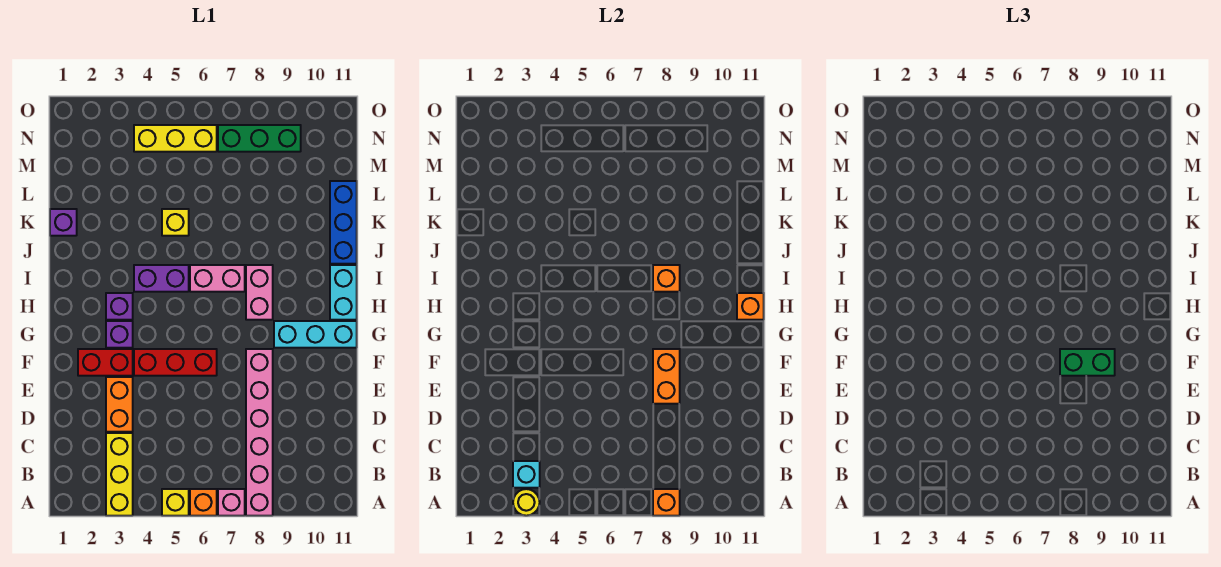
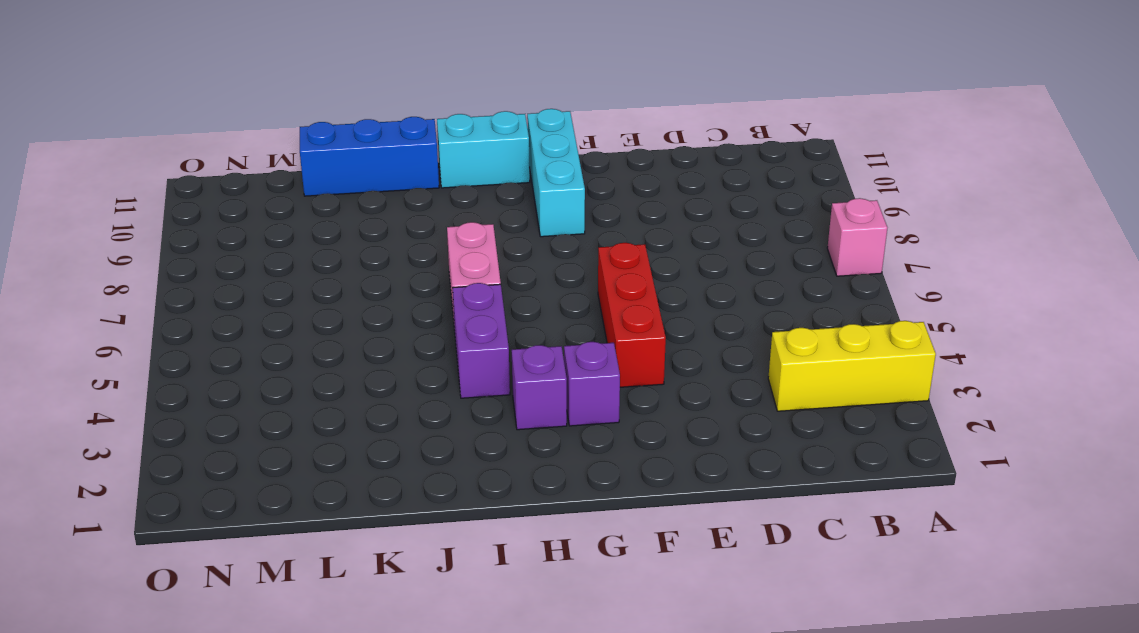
none -> yellow brick A5 level 1
none -> orange brick A6 level 1
none -> pink brick A8:F8 level 1

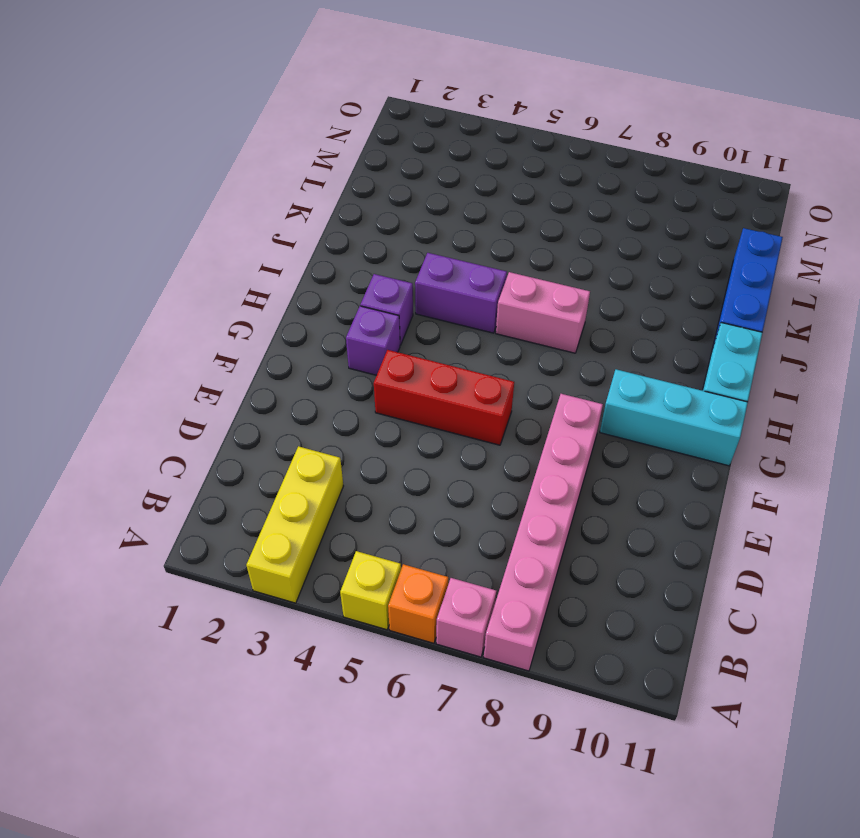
none -> orange brick D3:E3 level 1
none -> red brick F2:F3 level 1
none -> pink brick H8:I8 level 1

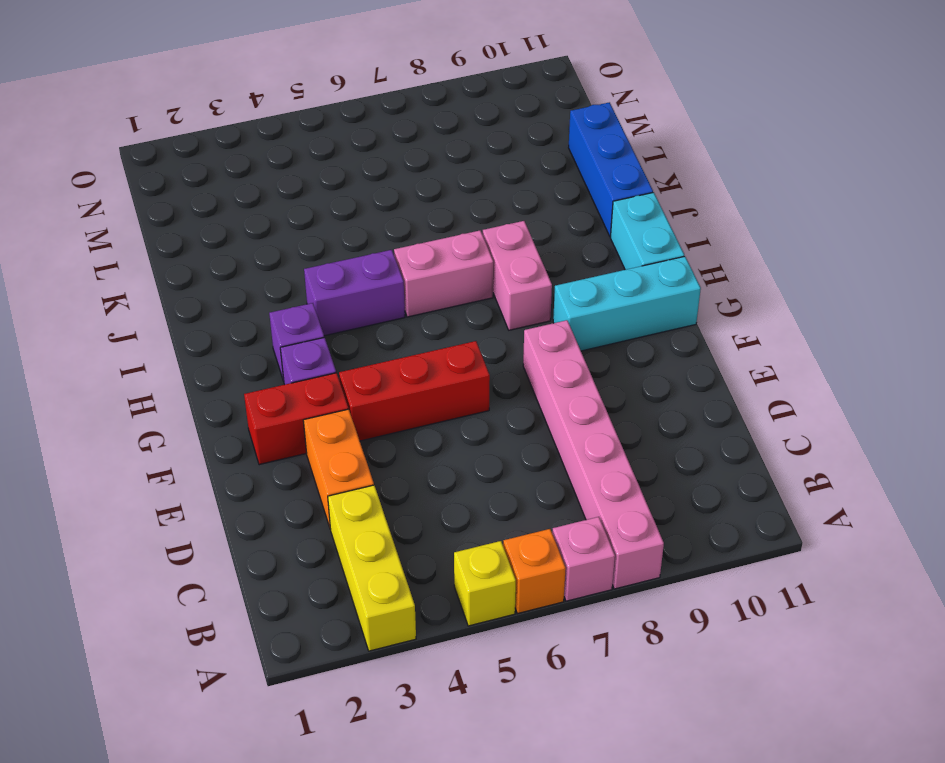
none -> purple brick K1 level 1
none -> yellow brick K5 level 1
none -> yellow brick N4:N6 level 1

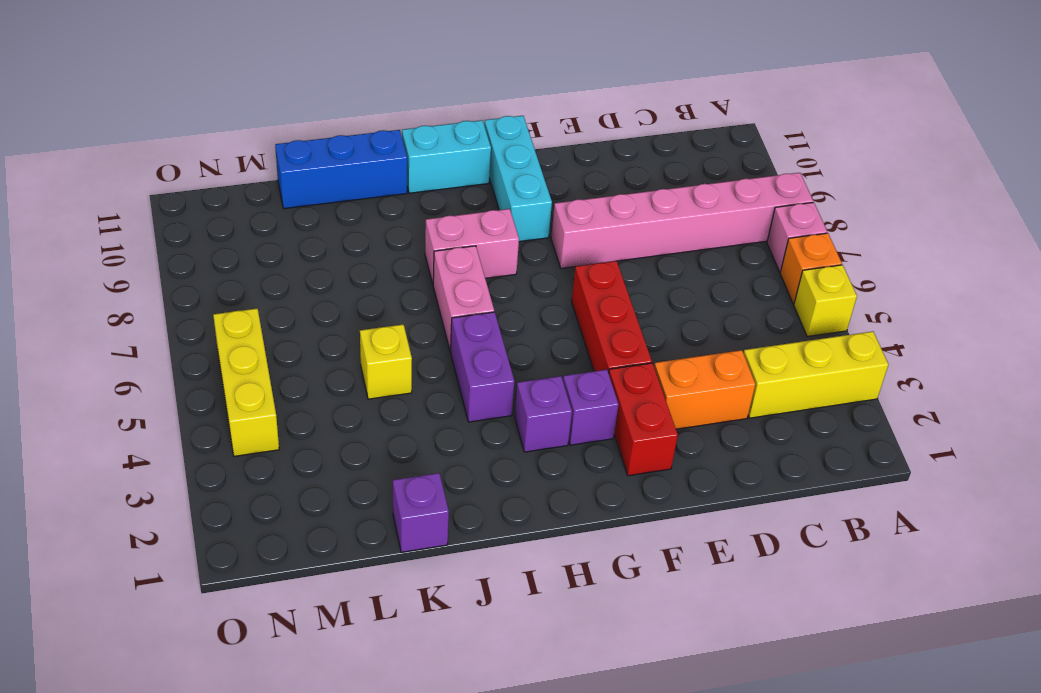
none -> green brick N7:N9 level 1
none -> yellow round brick A3 level 2
none -> orange brick A8 level 2

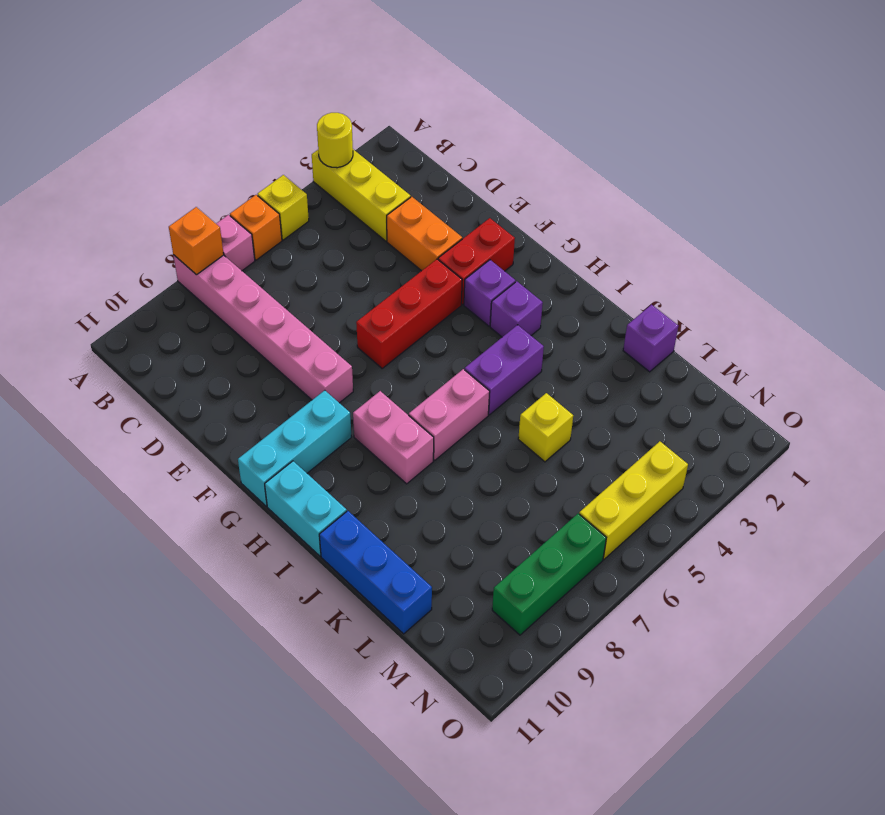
none -> cyan brick B3 level 2
none -> orange brick E8:F8 level 2
none -> orange brick H11 level 2

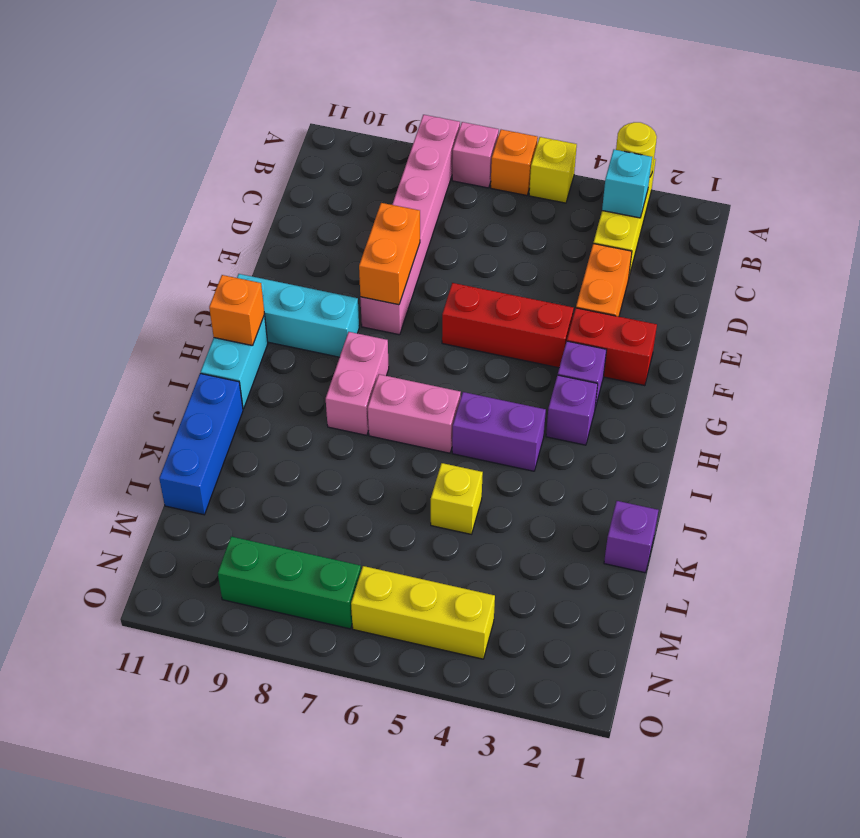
none -> orange brick A8 level 2
none -> orange brick I8 level 2
none -> green brick F8:F9 level 3

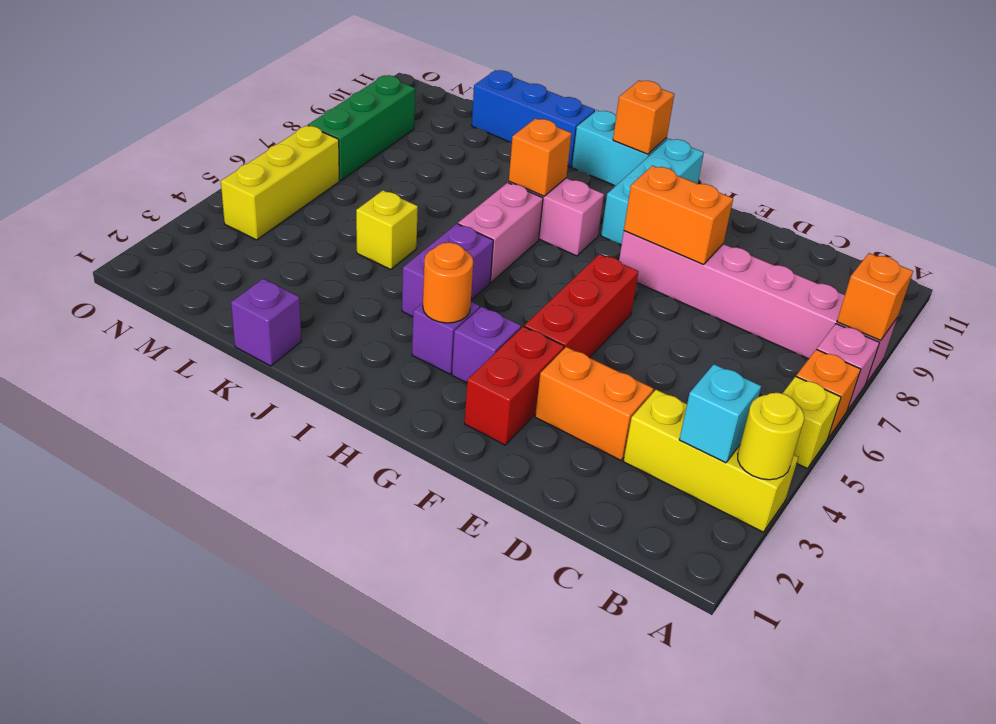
orange round brick H3 level 2 -> none
none -> green brick F8:F9 level 3

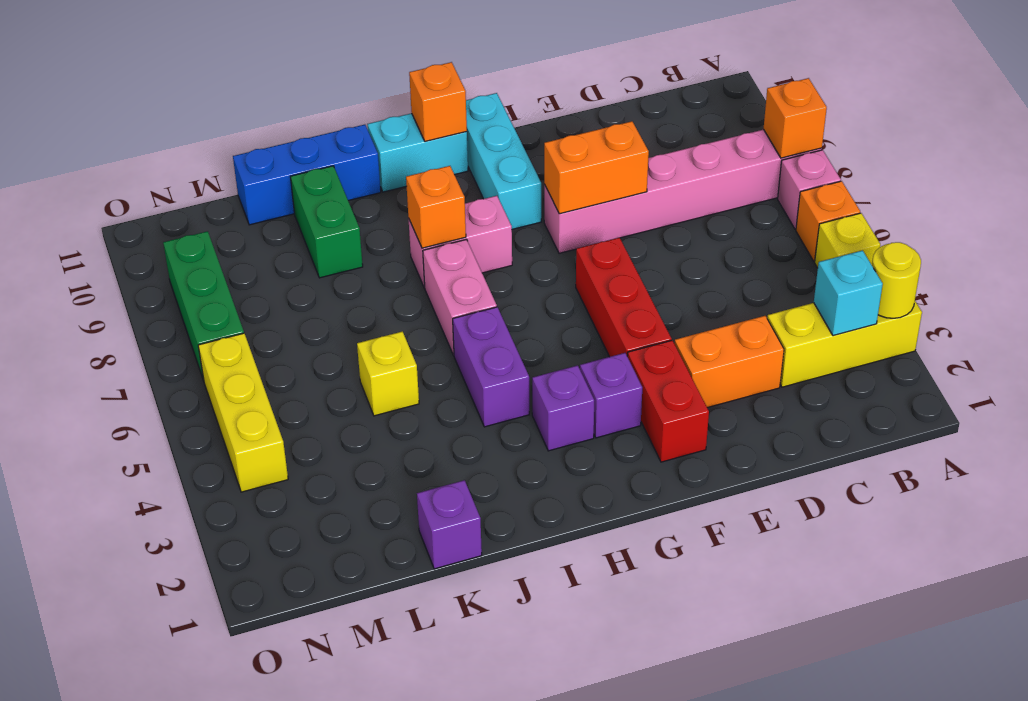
green brick K9:K10 level 1 -> green brick F8:F9 level 3

